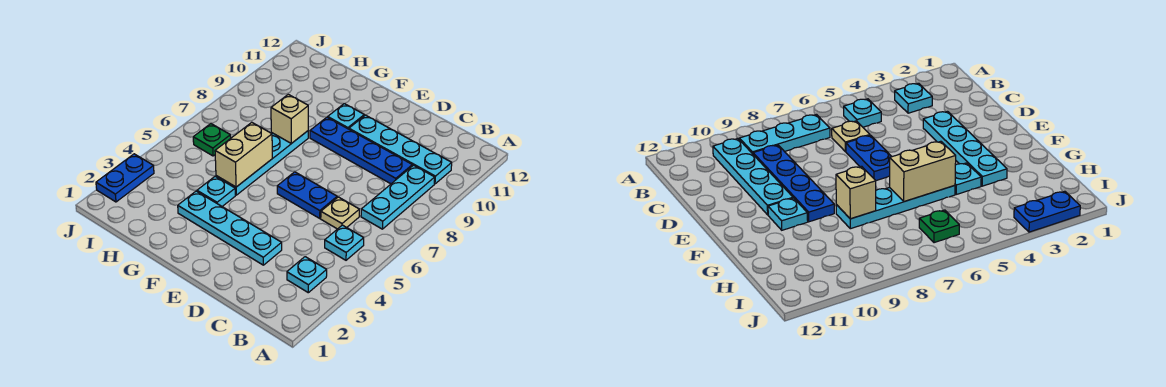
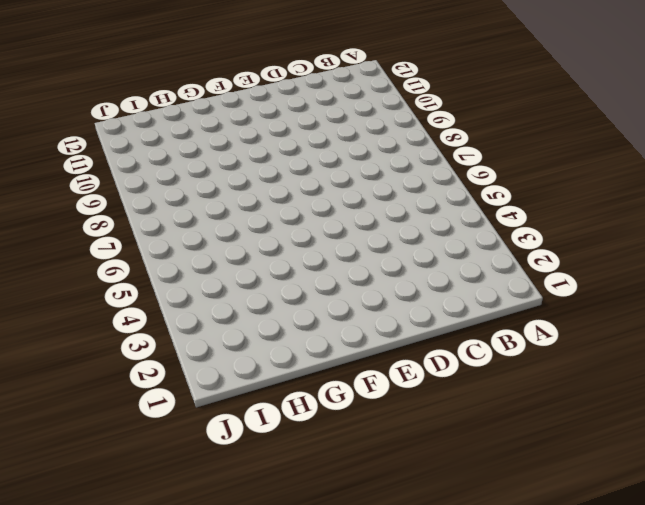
none -> cyan plate B3 level 1
none -> cyan plate B5 level 1
none -> cyan plate B7:B9 level 1

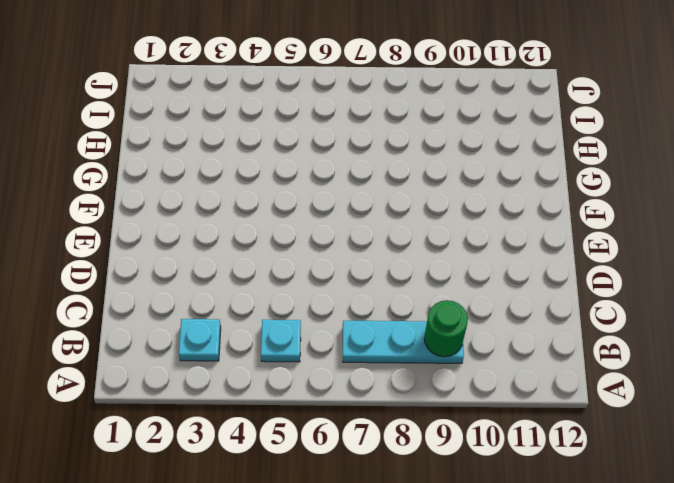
green round brick B9 level 2 -> none
none -> cyan plate B10:E10 level 1
none -> tan plate C6 level 1
none -> blue plate C9:F9 level 1

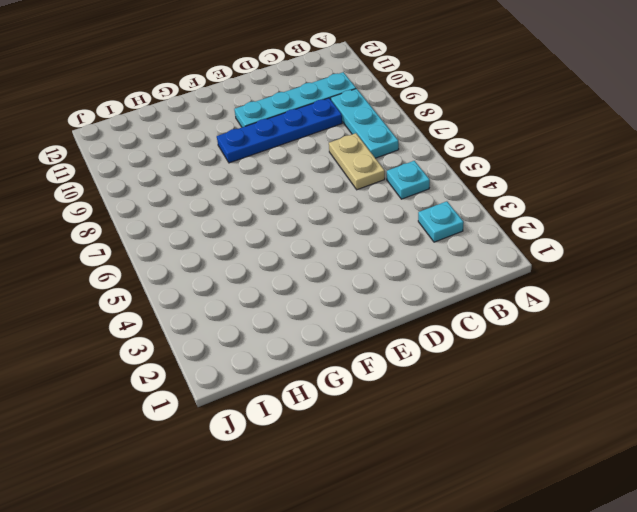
tan plate C6:C7 level 1 -> tan plate C6 level 1
none -> cyan plate D3:G3 level 1
none -> blue plate D6:E6 level 1
none -> cyan plate F10 level 1

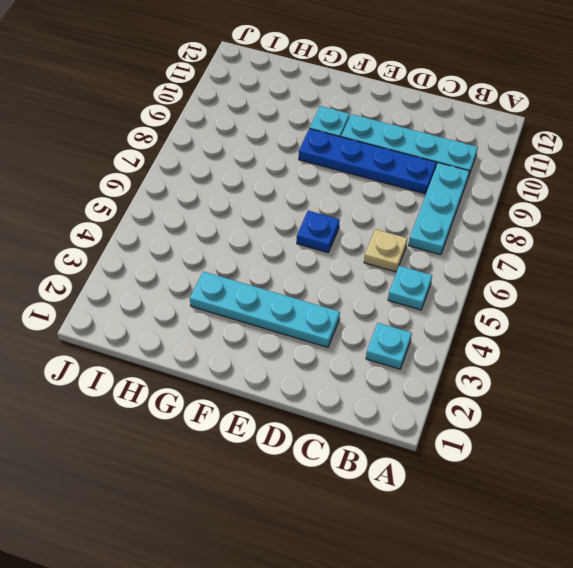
blue plate E6 level 1 -> blue plate D6:E6 level 1
none -> cyan plate G4 level 1
none -> cyan plate G5:G8 level 1
none -> green plate I6 level 1

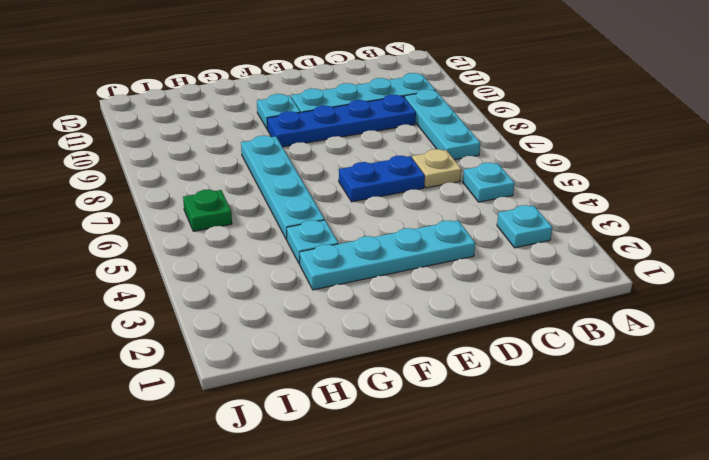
none -> blue plate J2:J3 level 1
none -> tan brick G5:G6 level 2
none -> tan brick G8 level 2

